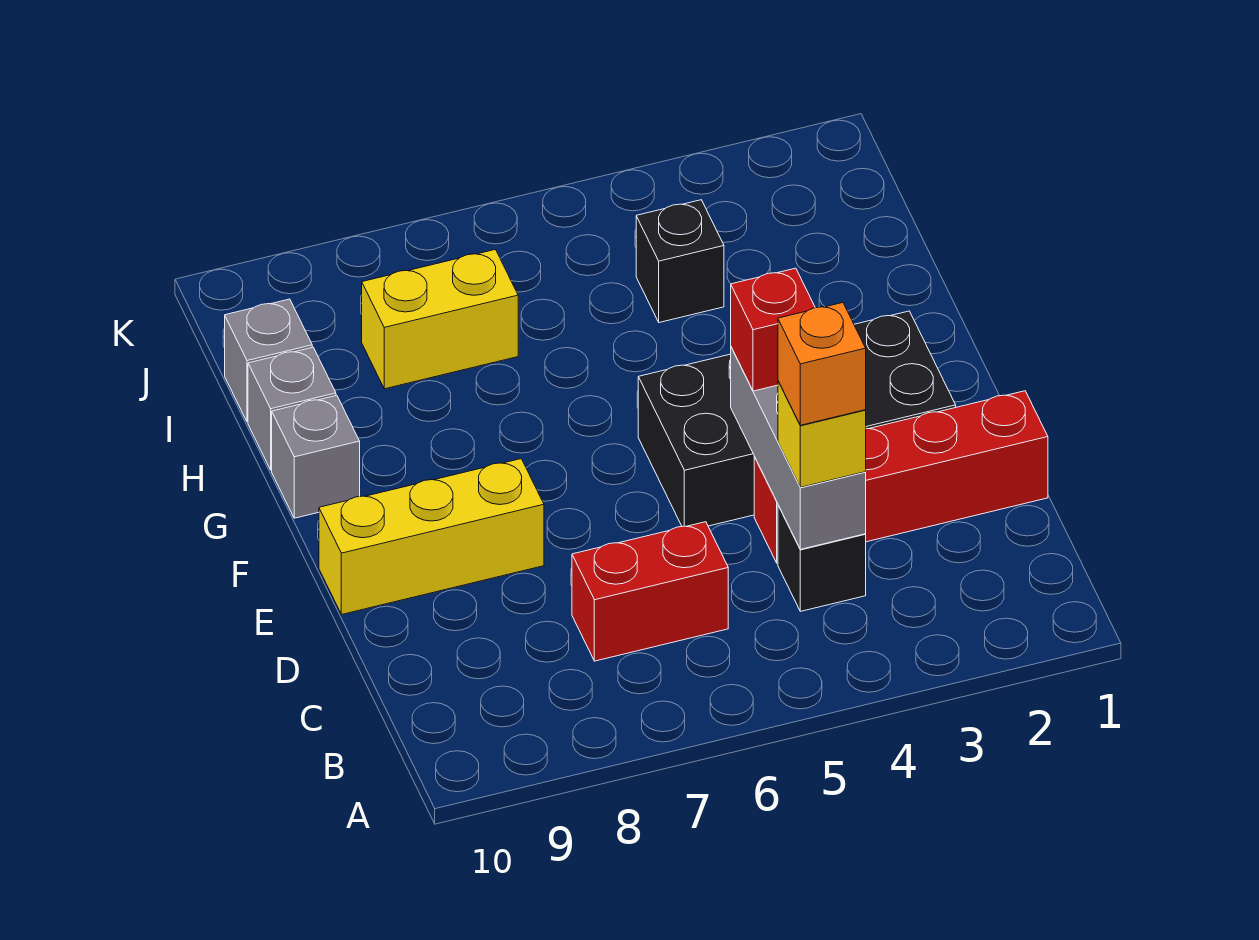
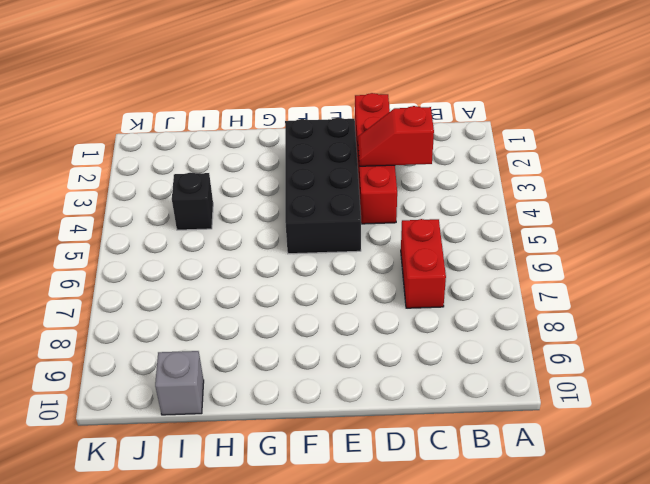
red slope C3:D3 level 2 top C -> none
none -> black brick C4 level 1
none -> yellow brick E8:E10 level 1
none -> grey brick G10 level 1

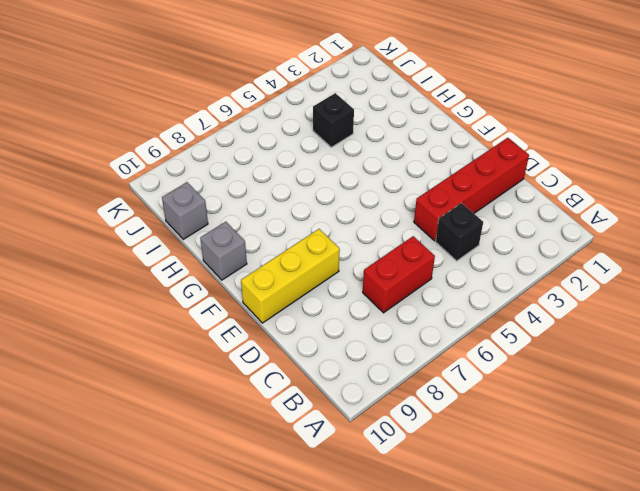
none -> black brick E2:F5 level 1
none -> grey brick H10 level 1
none -> yellow brick I7:I8 level 1

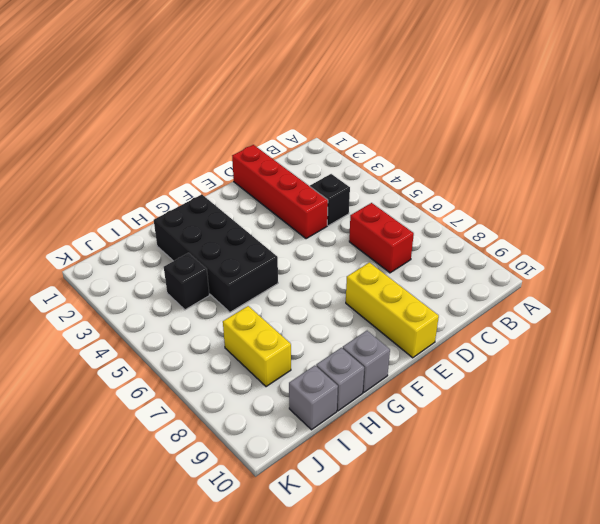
black brick G2:H5 level 1 -> black brick E2:F5 level 1
none -> grey brick C4:E4 level 2
none -> yellow brick C4 level 3
none -> red brick E4 level 3

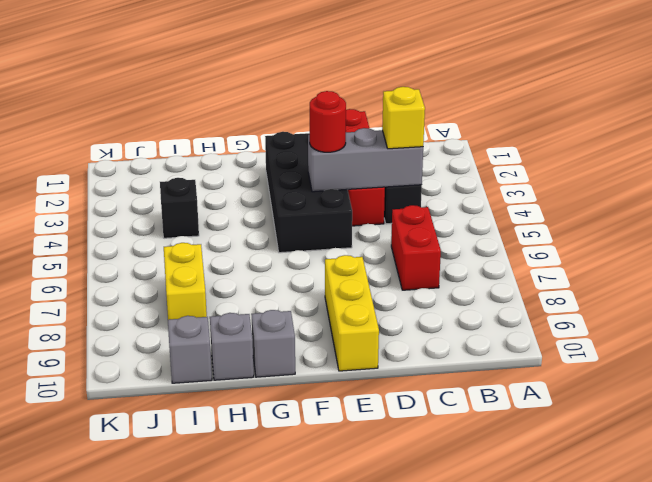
red round brick E4 level 3 -> red brick E4 level 3
none -> orange brick C4 level 4

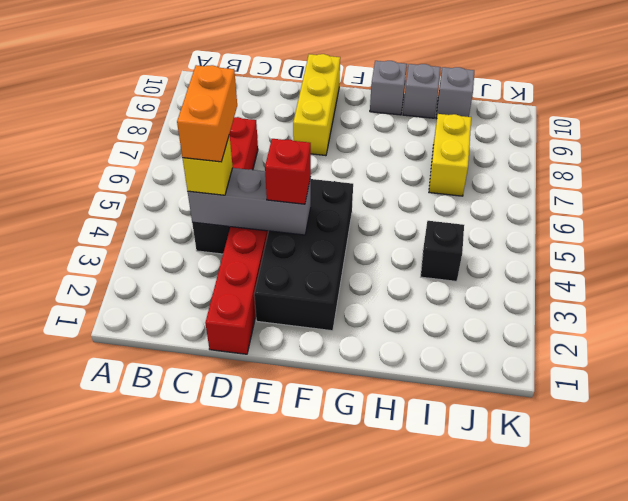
orange brick C4:C5 level 4 -> orange brick C4 level 4

